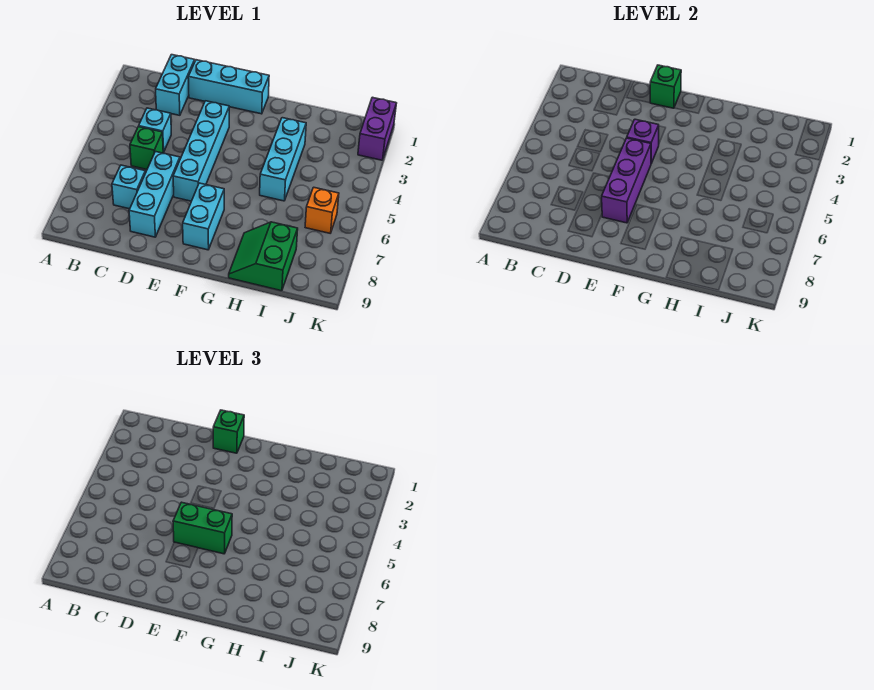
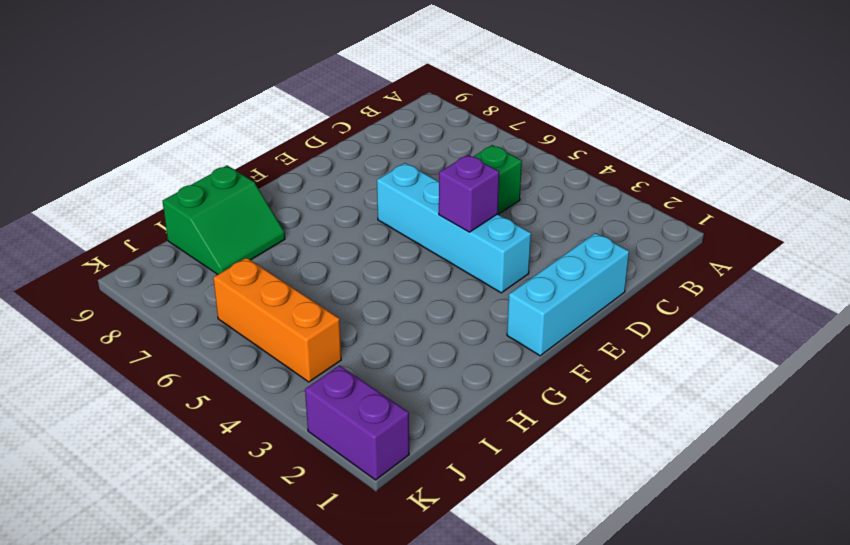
green slope H8:I9 level 1 top 9 -> green slope H8:I9 level 1 top I
orange brick J4:J6 level 1 -> orange brick J6 level 1
none -> cyan brick C1:C2 level 1
none -> cyan brick C4 level 1
none -> cyan brick C7 level 1

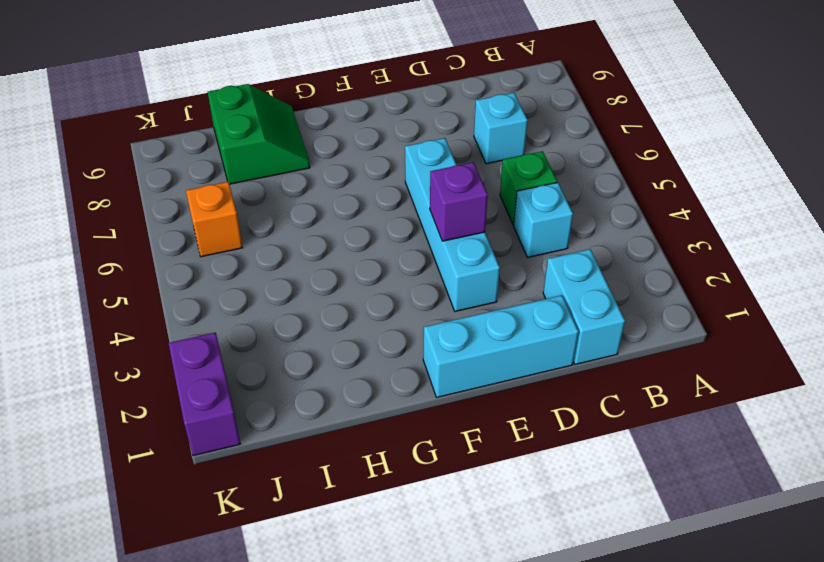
none -> cyan brick D6:D8 level 1
none -> cyan brick F7:F8 level 1
none -> cyan brick H3:H5 level 1

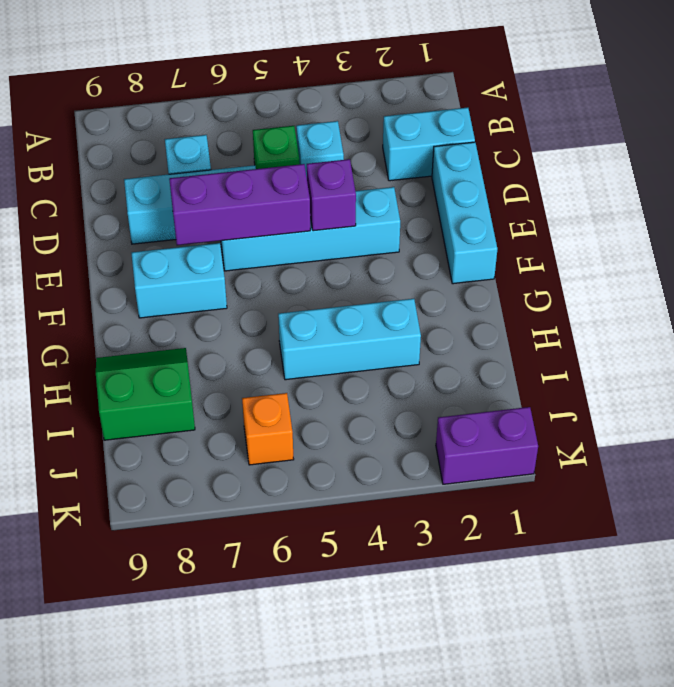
none -> green brick E1 level 2
none -> green brick E1 level 3
none -> green brick E6:F6 level 3

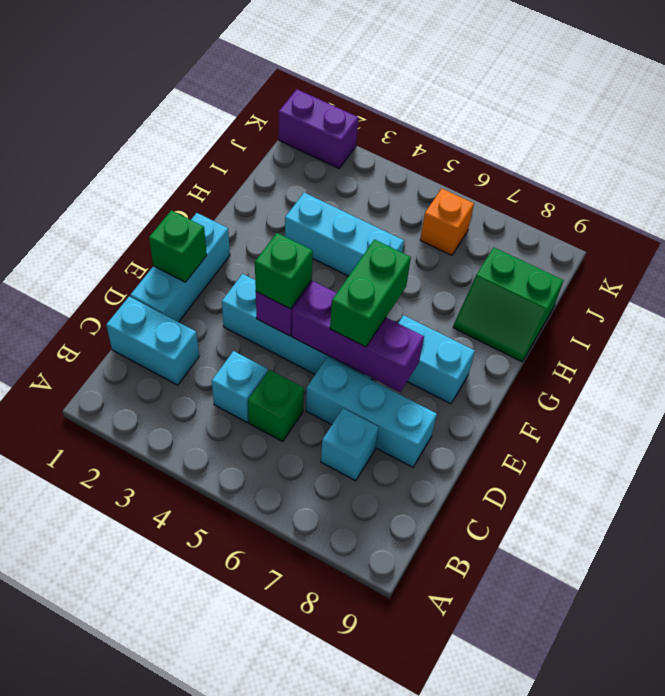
green brick E4 level 3 -> green brick E1 level 3

